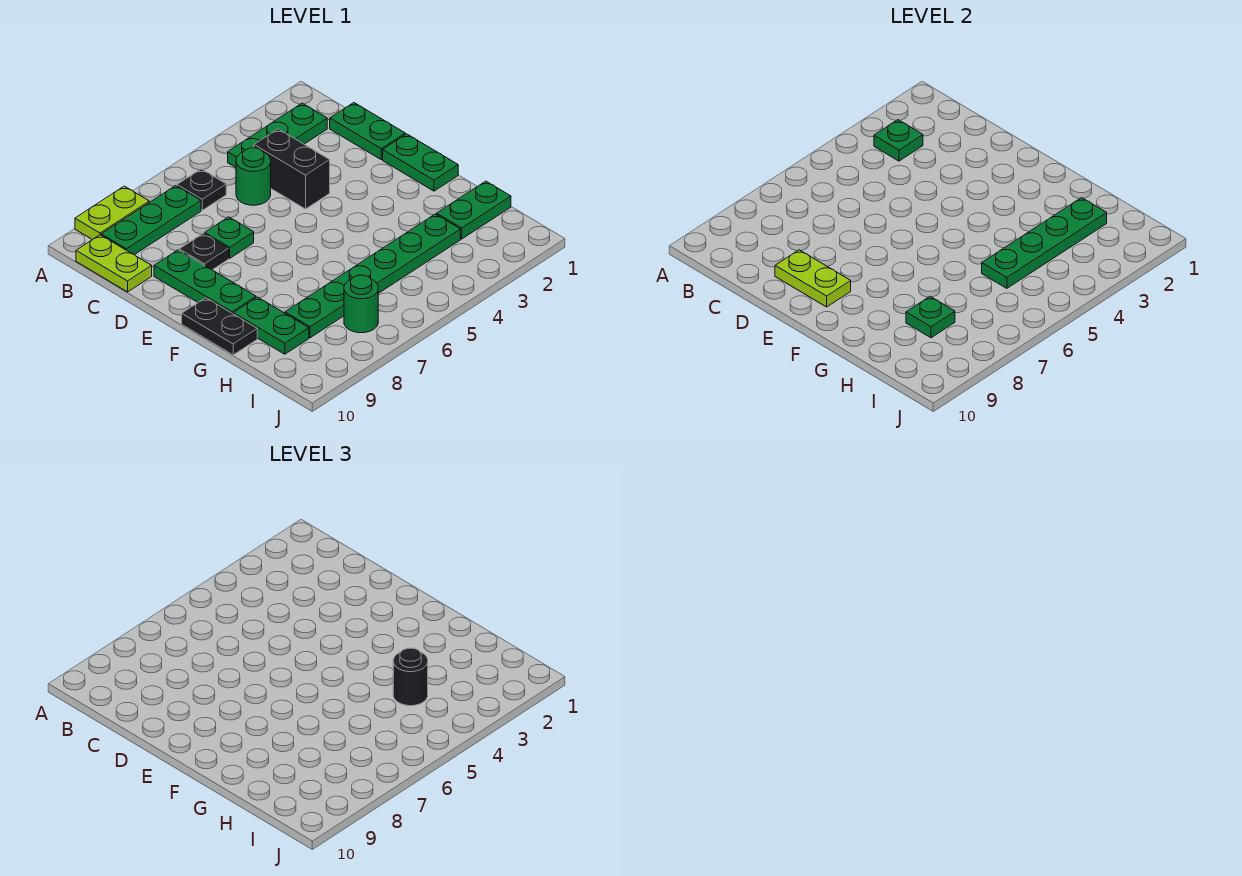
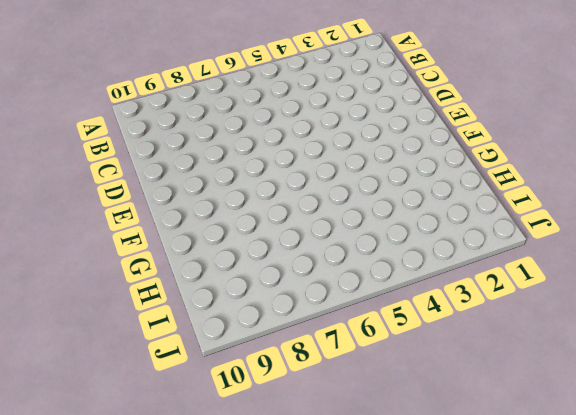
none -> lime plate A8:A9 level 1
none -> green plate B2:B4 level 1
none -> black plate B6 level 1

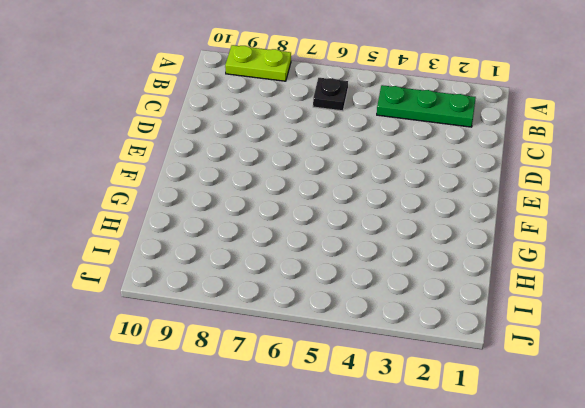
none -> green plate B7:B9 level 1
none -> lime plate B10:C10 level 1
none -> green plate C1:D1 level 1

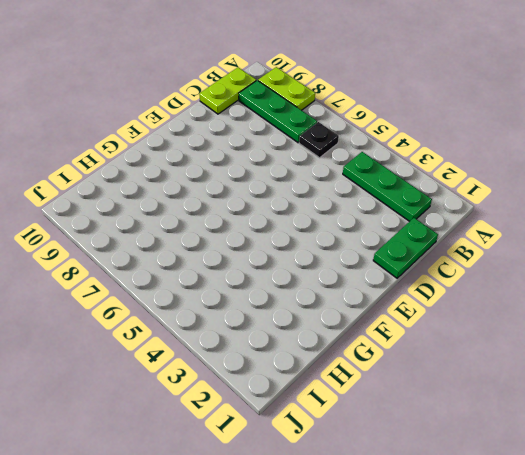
none -> black brick C4:D4 level 1
none -> green round brick C5 level 1
none -> green plate D7 level 1

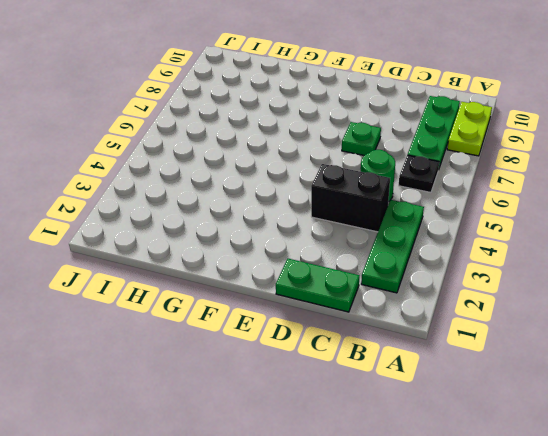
none -> lime plate B10:C10 level 1
none -> black plate D8 level 1
none -> green plate D9:F9 level 1

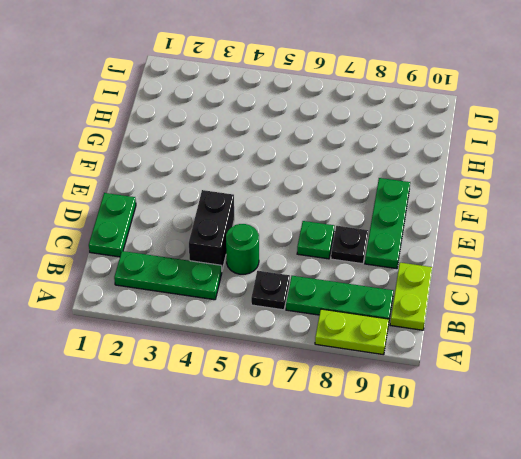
none -> green plate E1:F1 level 1
none -> black plate F10:G10 level 1
none -> green plate G9:H9 level 1

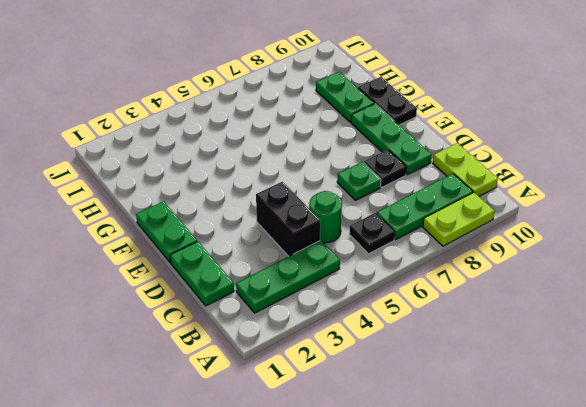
none -> green plate H1:H2 level 1
none -> green plate H3:H8 level 1
none -> green round brick I7 level 1

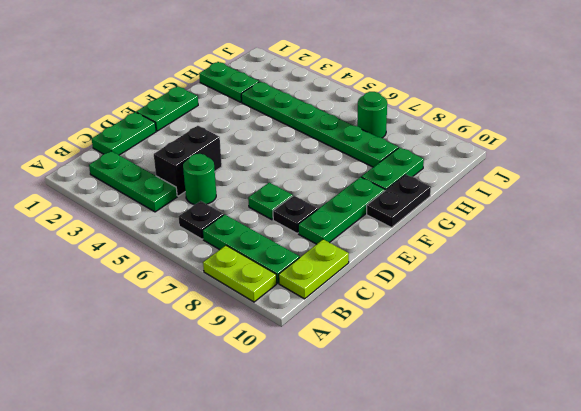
none -> green plate B3 level 2
none -> lime plate D9:E9 level 2
none -> green plate H2:H5 level 2

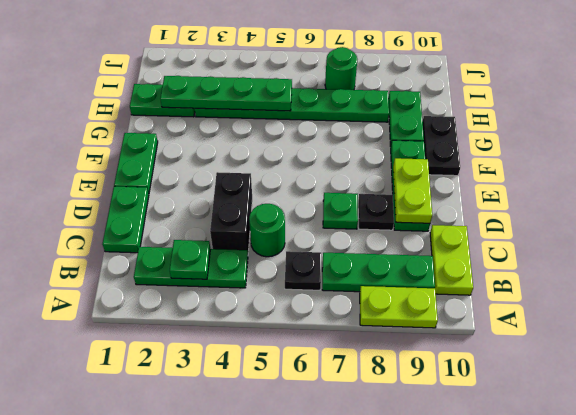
none -> green plate H8 level 2
none -> black round brick H4 level 3

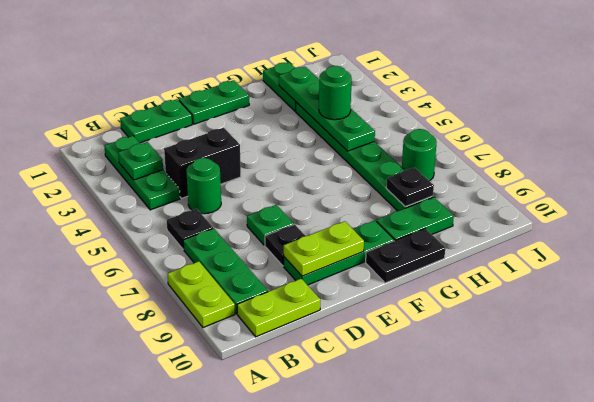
green round brick H4 level 3 -> black round brick H4 level 3
black plate H8 level 2 -> green plate H8 level 2

